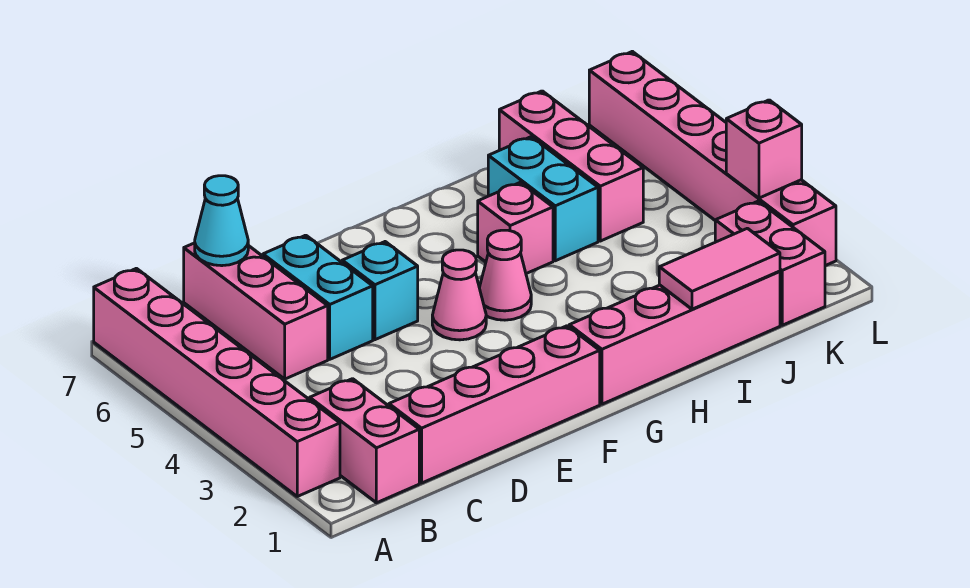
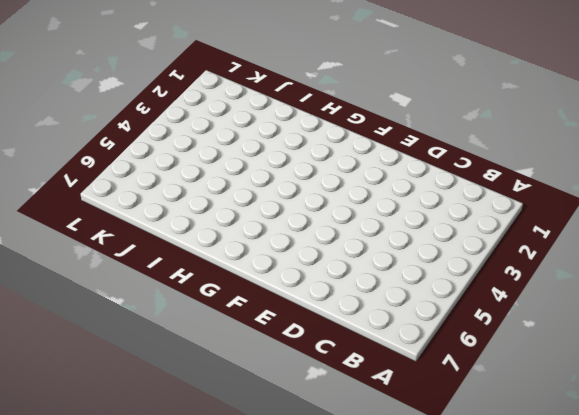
none -> pink brick A2:A7 level 1
none -> pink brick B1:B2 level 1
none -> pink brick C1:F1 level 1

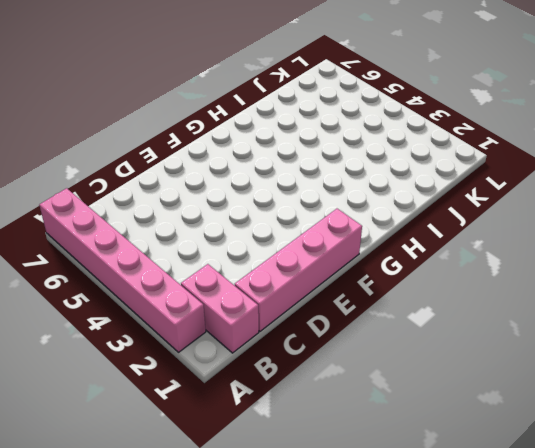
none -> pink brick C5:C7 level 1
none -> cyan brick D5:D6 level 1
none -> cyan brick E5 level 1

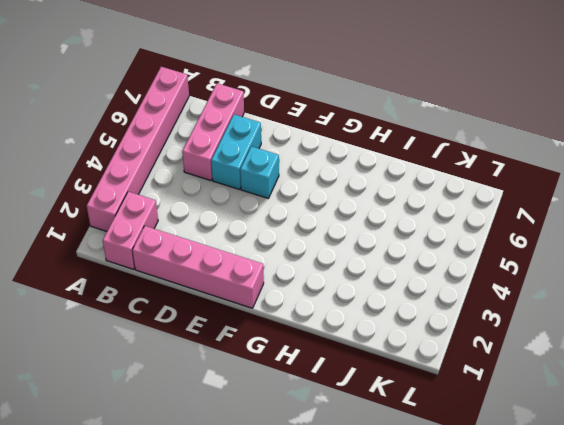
none -> pink cone F4 level 1
none -> pink brick G1:J1 level 1
none -> pink cone G4 level 1

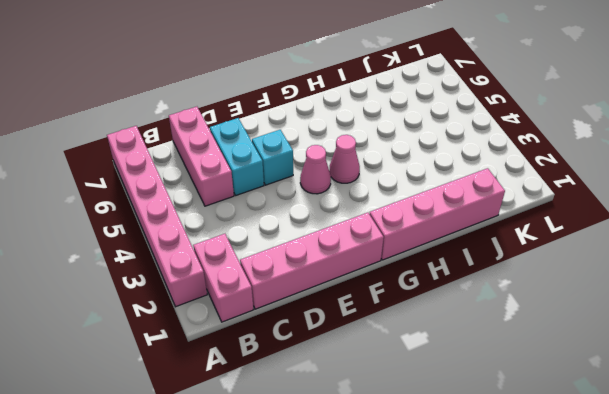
none -> pink brick H5 level 1
none -> cyan brick I5:I6 level 1
none -> pink brick J5:J7 level 1

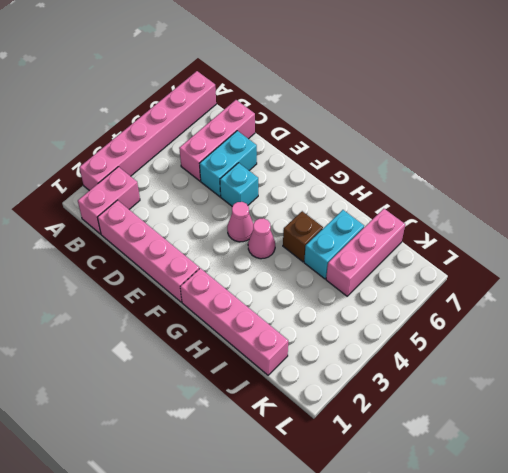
brown brick H5 level 1 -> pink brick H5 level 1
none -> pink brick K1:K2 level 1
none -> pink brick L2:L7 level 1
none -> cyan cone C7 level 2

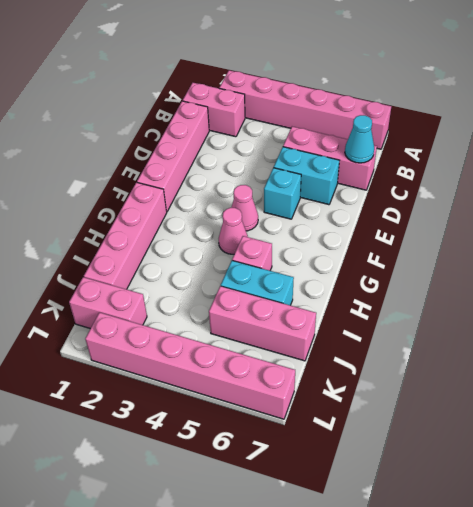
none -> pink tile I1:J1 level 2
none -> pink brick L3 level 2

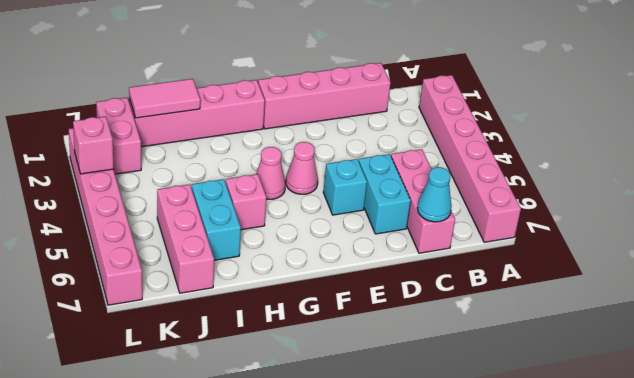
none -> pink brick B1:B2 level 1

